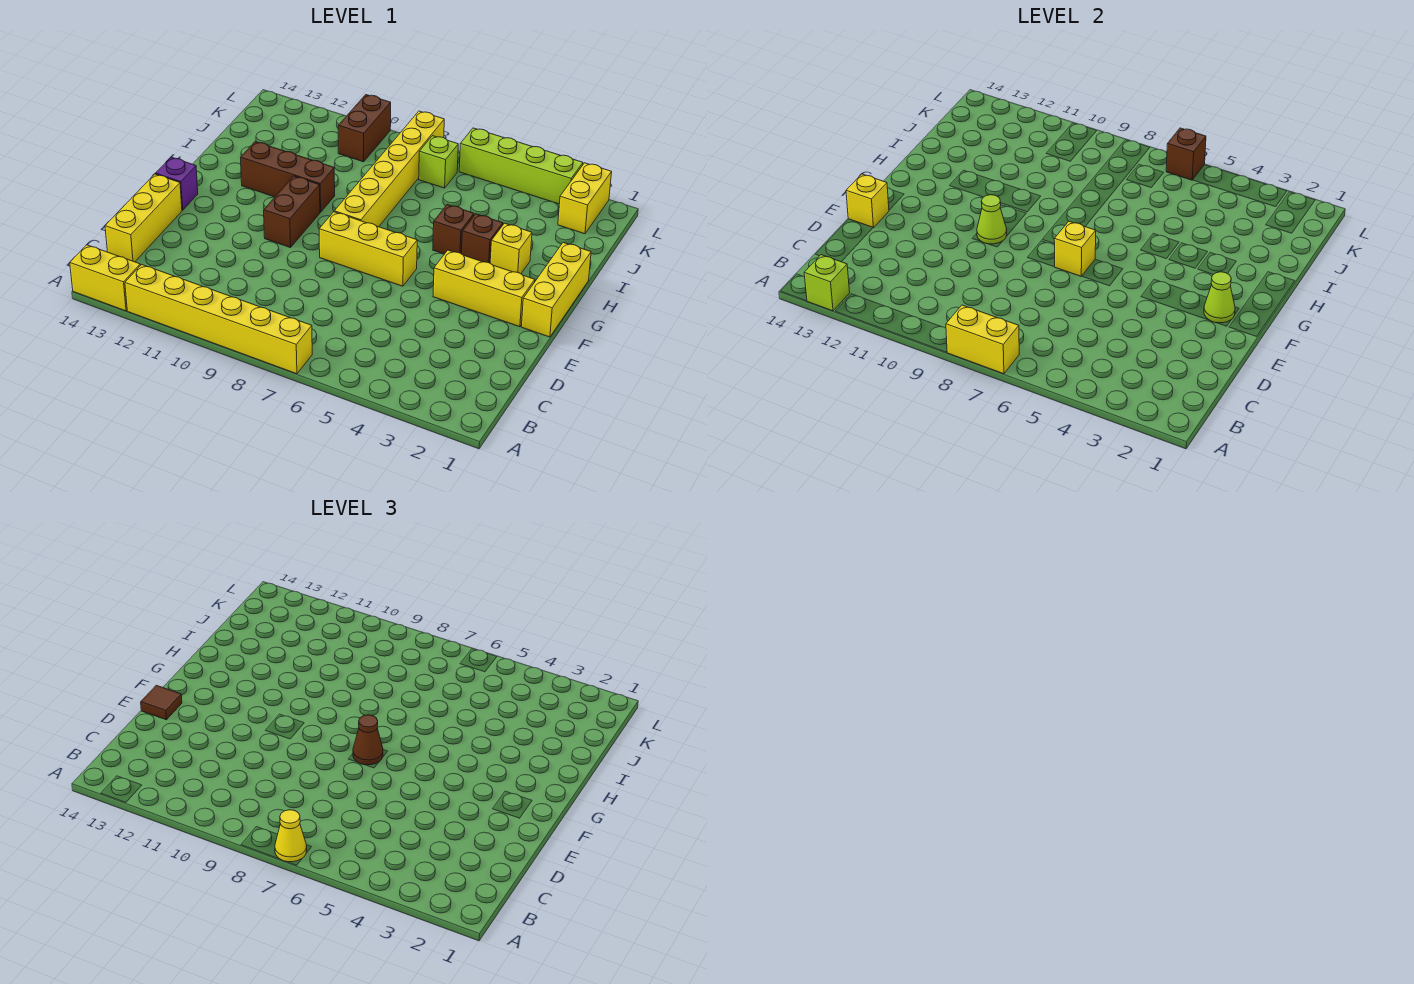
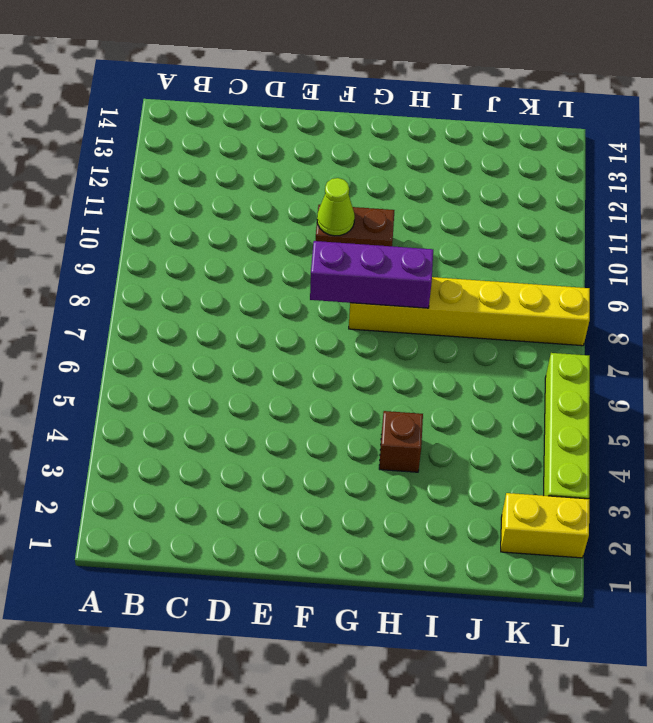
purple brick F8:H8 level 2 -> none
none -> yellow brick A7:A12 level 1
none -> yellow brick A13:A14 level 1
none -> yellow brick C14:E14 level 1

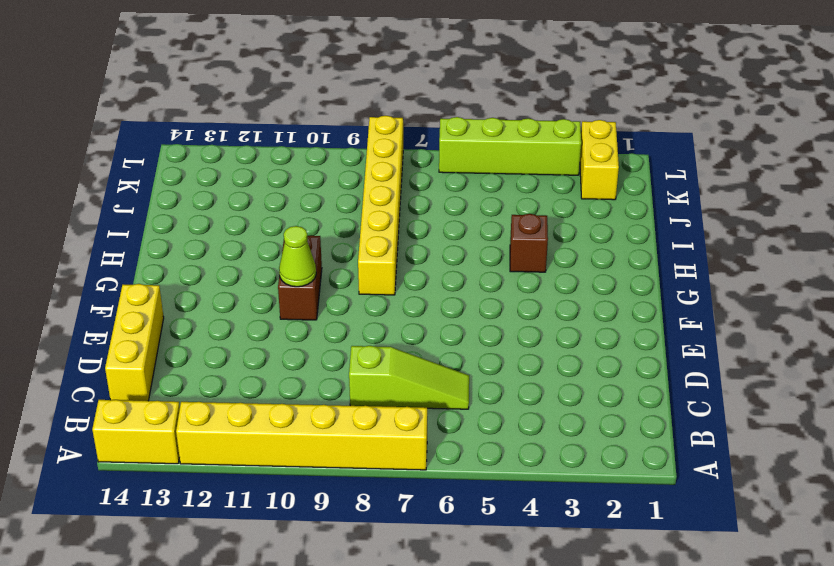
lime slope C6:C8 level 1 top 8 -> none
none -> yellow brick F1:H1 level 1
none -> yellow brick F2:F4 level 1
none -> yellow brick F6:F8 level 1

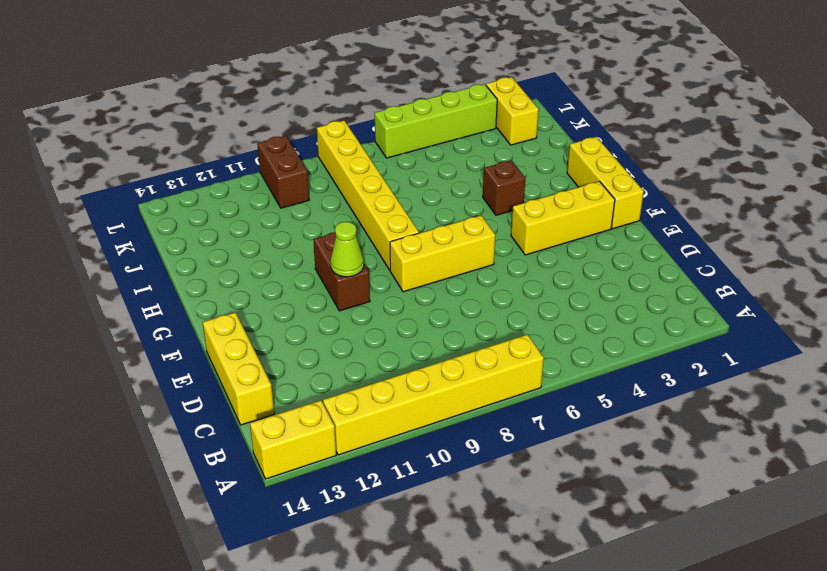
none -> purple brick F14 level 1
none -> yellow brick H3 level 1
none -> brown brick H5 level 1

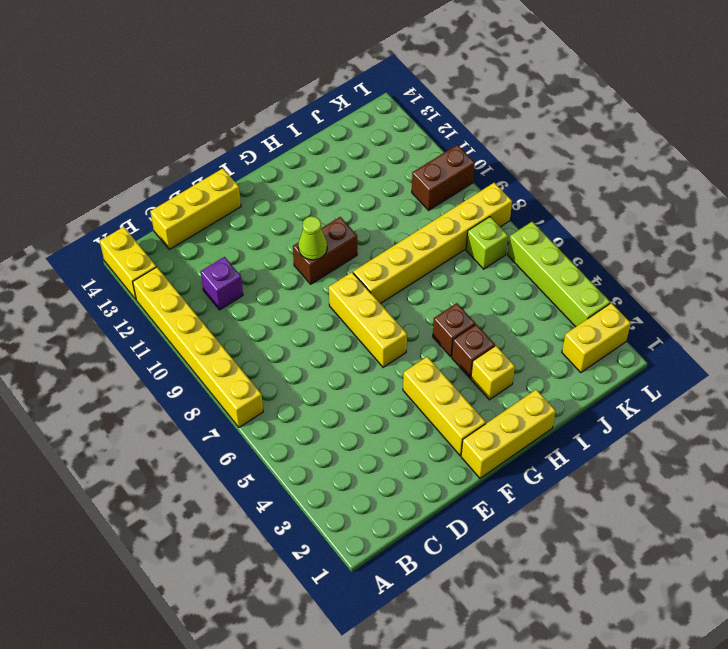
purple brick C11 level 1 -> purple brick F14 level 1
none -> brown brick H10:H12 level 1
none -> yellow brick A7:A8 level 2
none -> lime brick A13 level 2

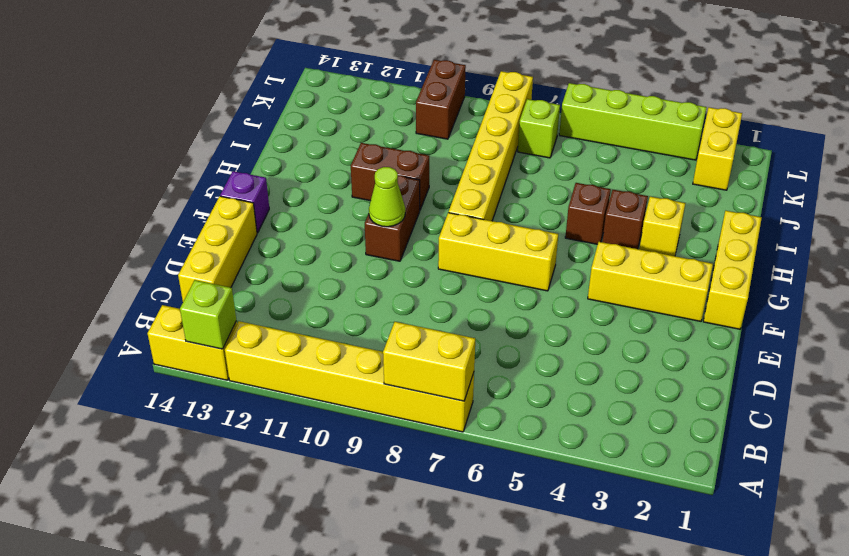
brown brick H10:H11 level 1 -> brown brick H10:H12 level 1
none -> yellow brick E14 level 2
none -> lime cone F2 level 2
none -> yellow brick F7 level 2

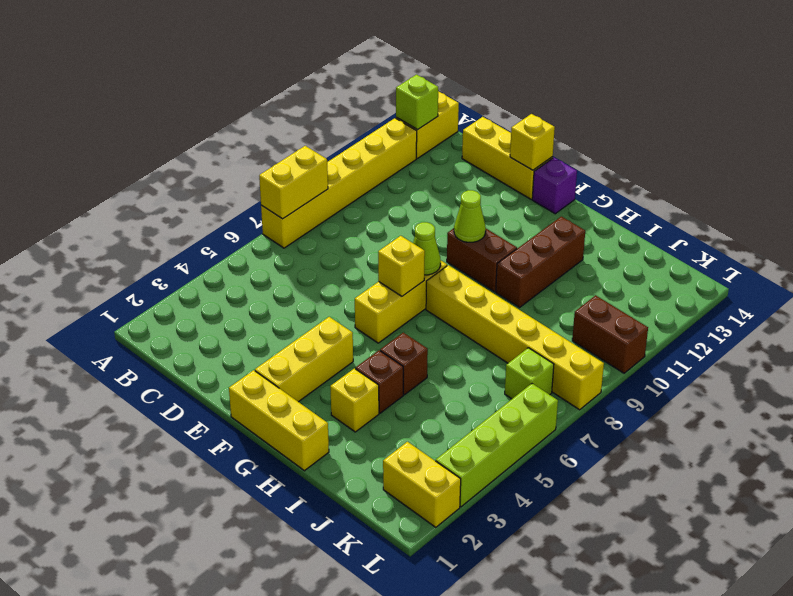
lime cone F8 level 2 -> lime cone F2 level 2
none -> brown brick L6 level 2
none -> yellow cone A7 level 3
none -> brown tile E14 level 3

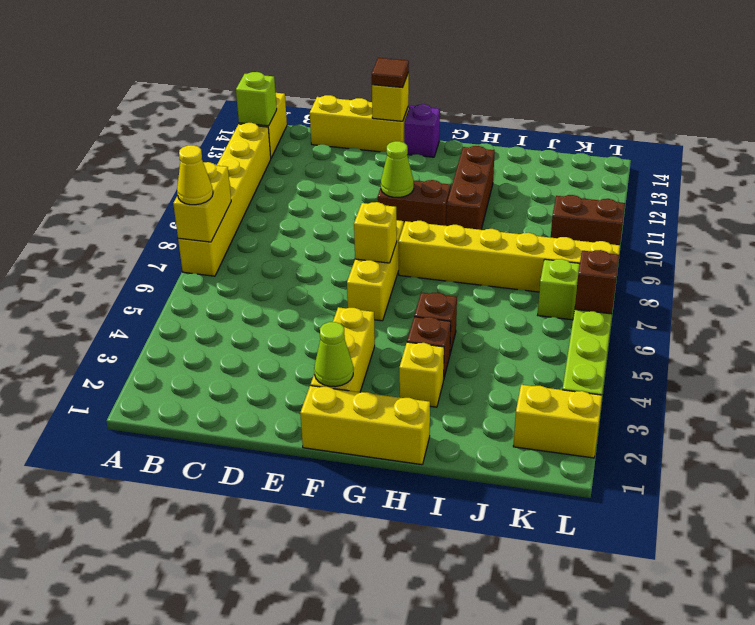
none -> brown cone F7 level 3

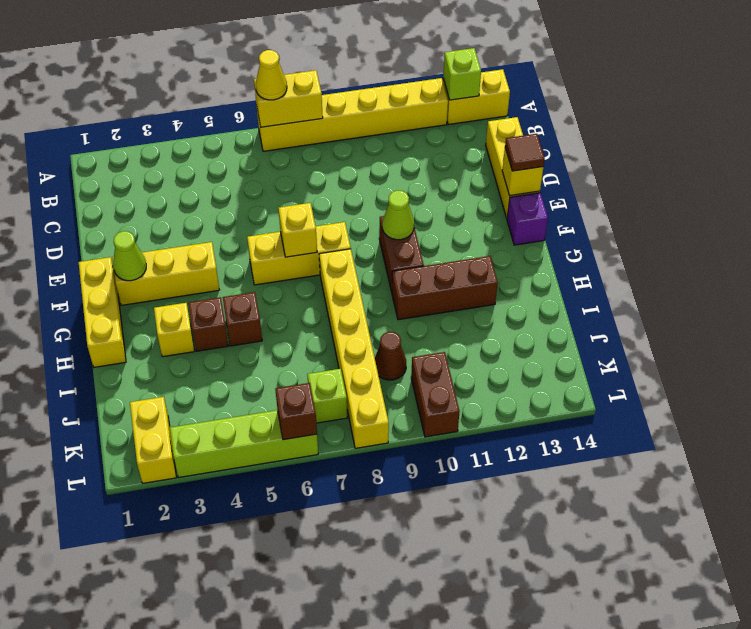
brown cone J9 level 1 -> brown cone F7 level 3

